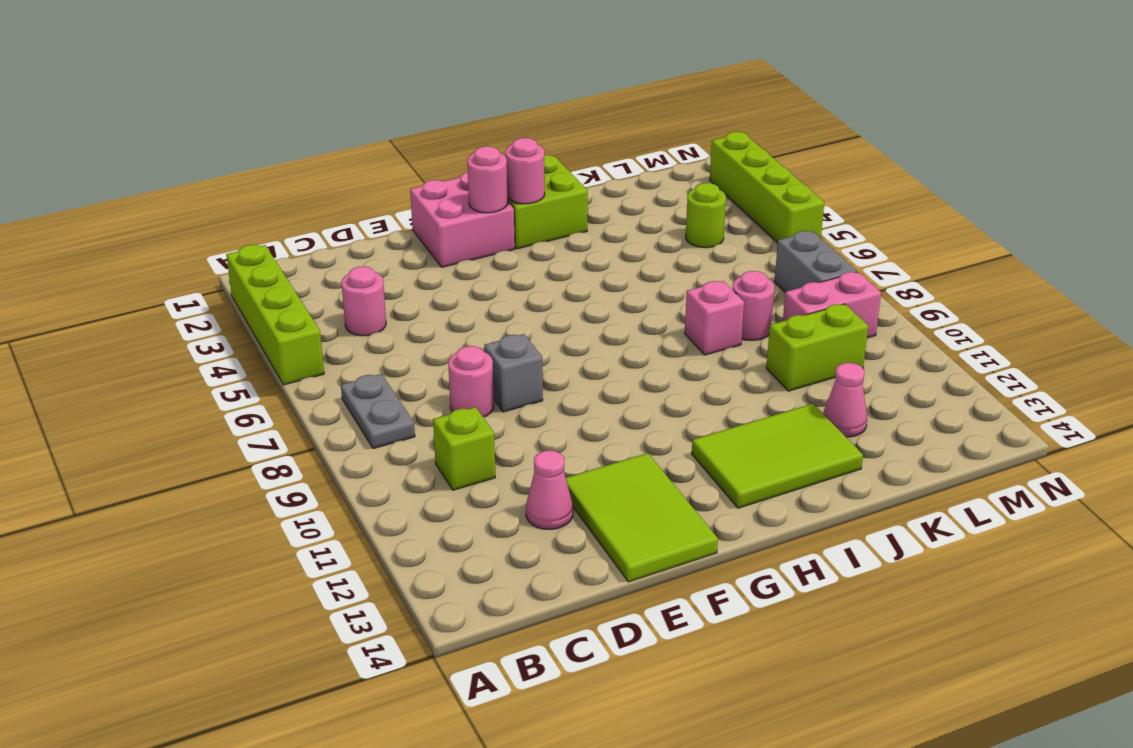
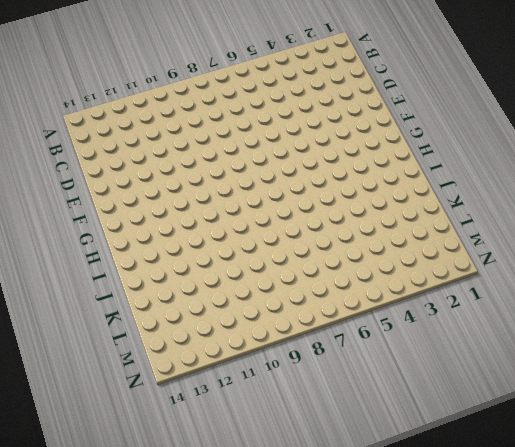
none -> lime brick A2:A5 level 1
none -> grey plate B7:B8 level 1
none -> pink round brick C4 level 1

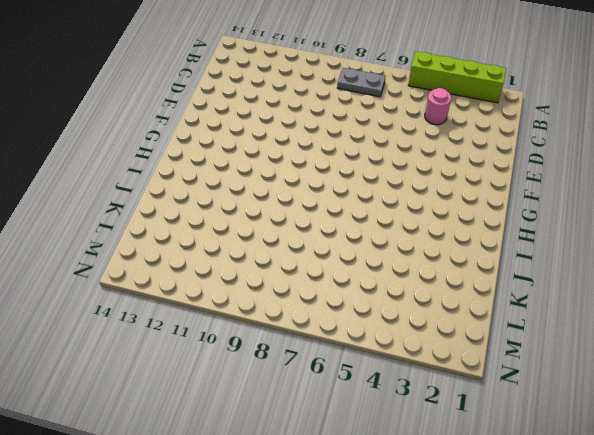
none -> lime brick C10 level 1
none -> pink round brick D8 level 1
none -> pink cone D12 level 1

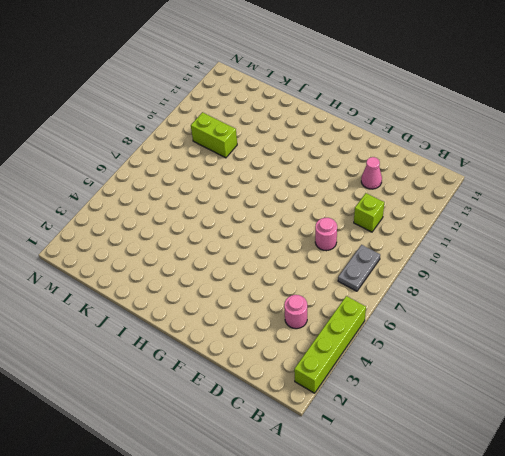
none -> grey brick E8 level 1
none -> lime tile E12:F14 level 1
none -> pink brick F1:G2 level 1

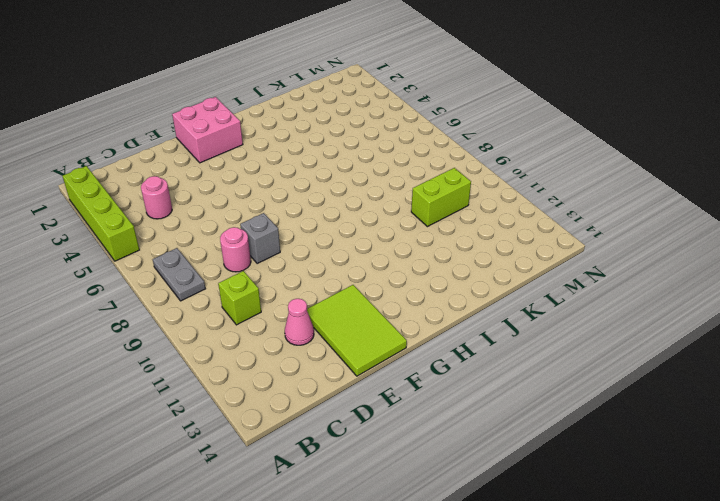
none -> lime brick H1:I2 level 1
none -> lime tile H12:J13 level 1
none -> pink brick J8 level 1

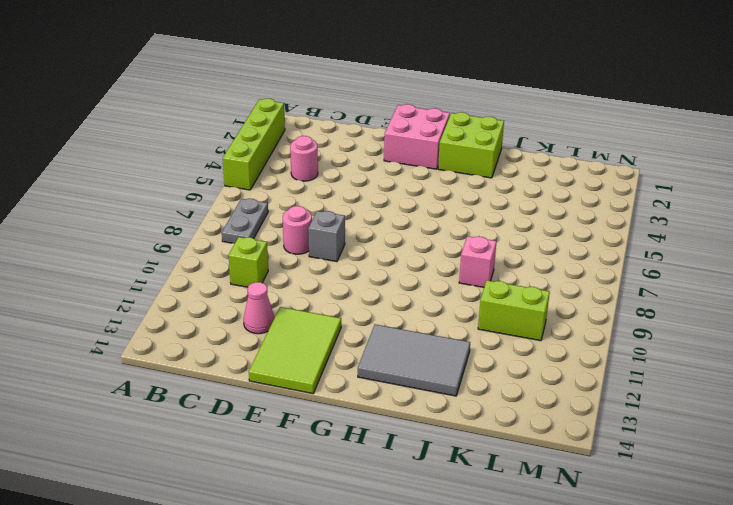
grey tile H12:J13 level 1 -> lime tile H12:J13 level 1
none -> pink round brick K8 level 1
none -> pink cone K12 level 1
none -> lime round brick L4 level 1

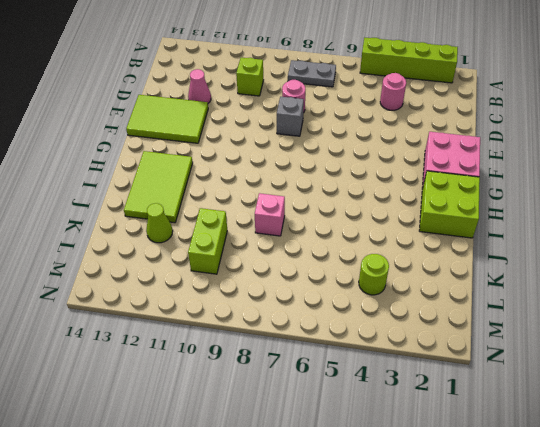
lime cone K12 level 1 -> pink cone K12 level 1
none -> pink round brick K8 level 1
none -> pink brick L9:M9 level 1
none -> grey brick M7:M8 level 1

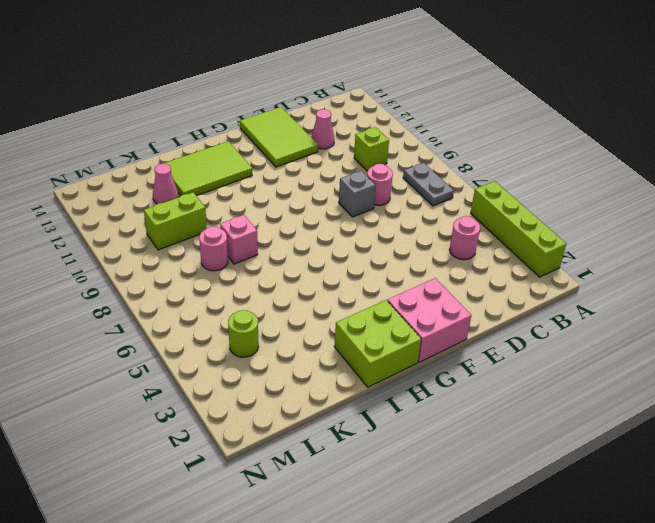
none -> pink brick L9:M9 level 1
none -> grey brick M7:M8 level 1
none -> lime brick N2:N5 level 1

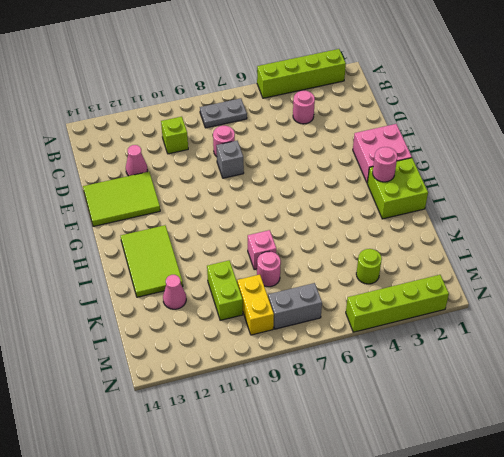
yellow brick L9:M9 level 1 -> pink brick L9:M9 level 1
none -> pink round brick G2 level 2

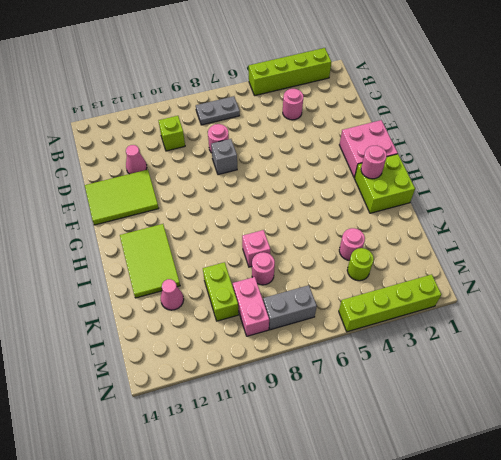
pink round brick K4 level 1 -> pink round brick G2 level 2

